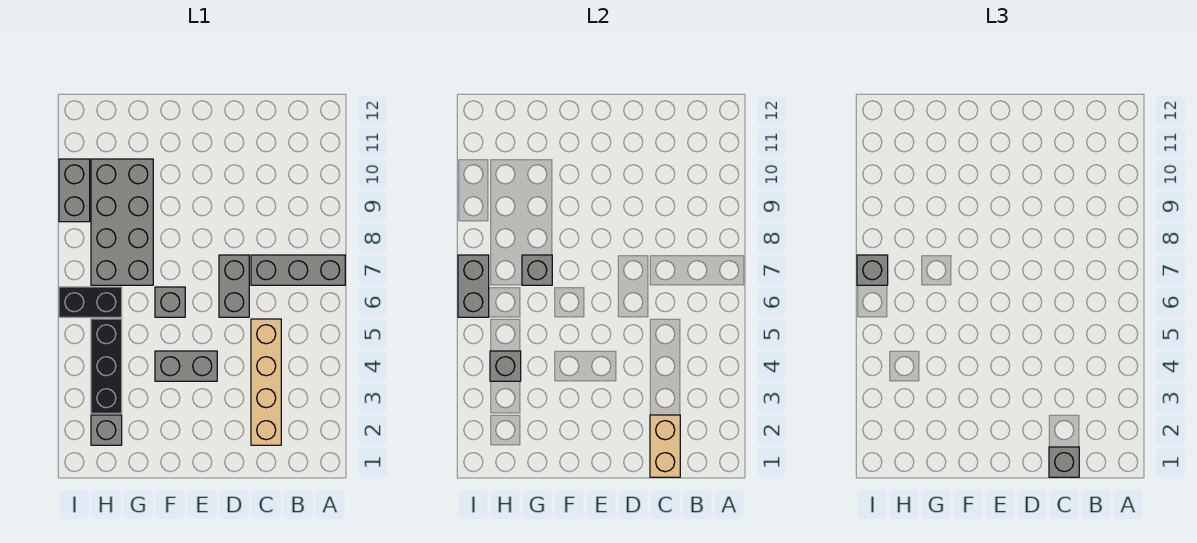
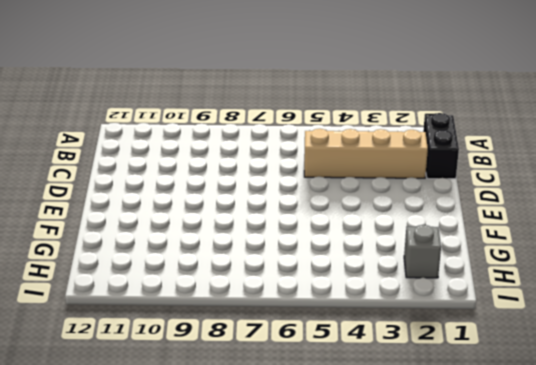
black brick B1:C1 level 1 -> black brick H6:I6 level 1
none -> grey brick A7:C7 level 1
none -> grey brick D6:D7 level 1
none -> grey brick E4:F4 level 1

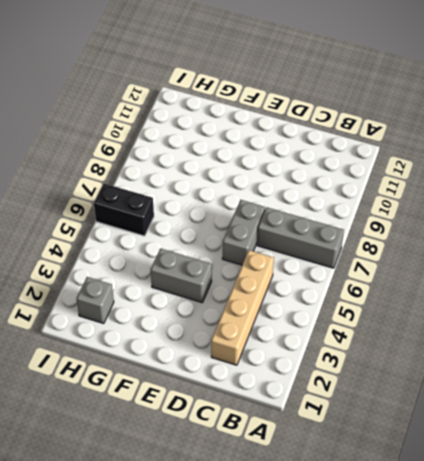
none -> grey brick F6 level 1
none -> grey brick G7:H10 level 1
none -> black brick H3:H5 level 1

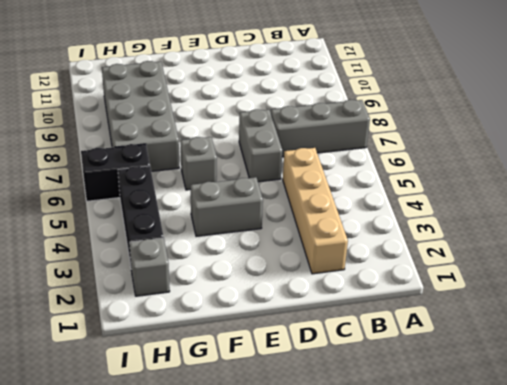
none -> grey brick I9:I10 level 1
none -> tan brick C1:C2 level 2
none -> grey brick G7 level 2

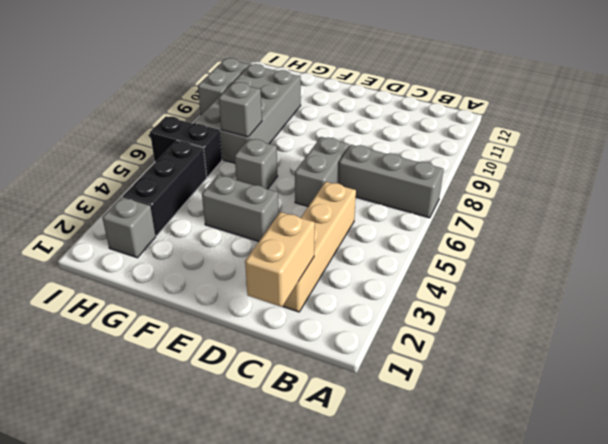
none -> grey brick H4 level 2
none -> grey brick I6:I7 level 2
none -> grey brick C1 level 3

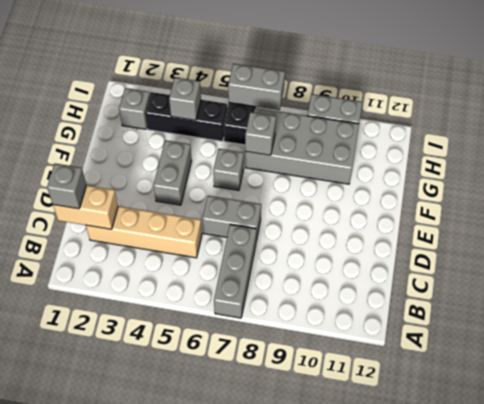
none -> grey brick I7 level 3

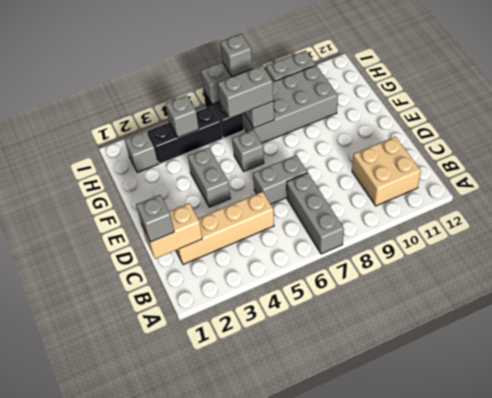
tan brick B10:C11 level 1 -> none
grey brick G6:G7 level 3 -> none

